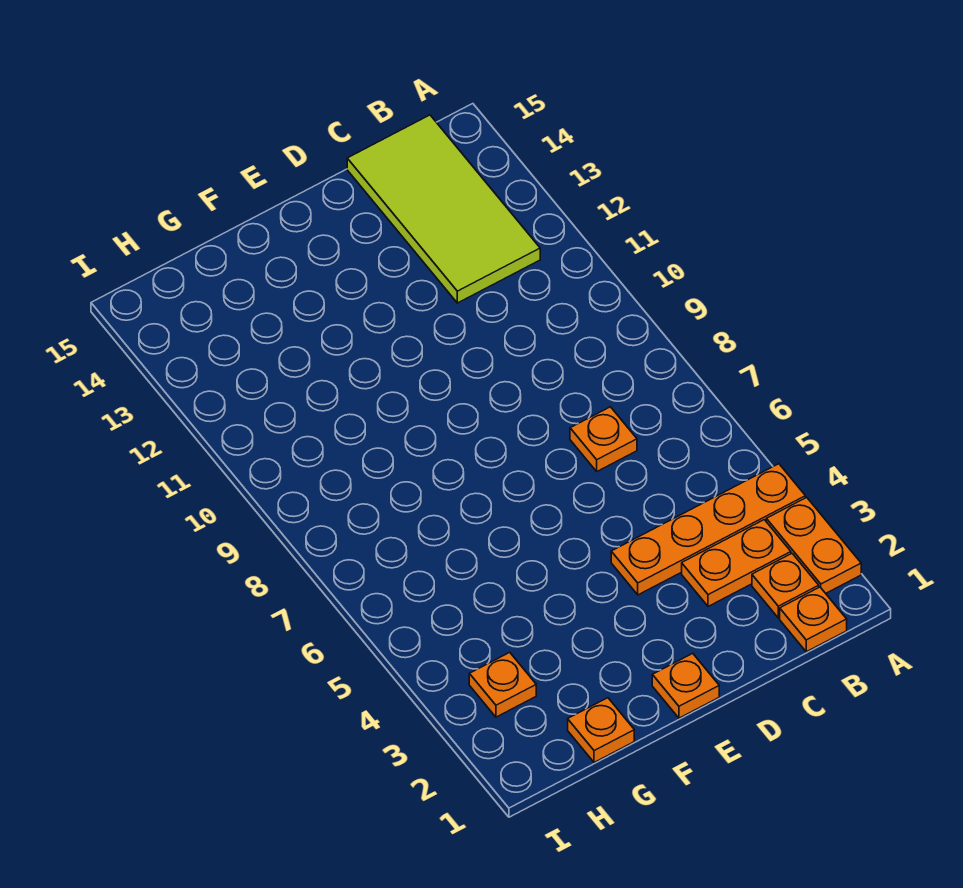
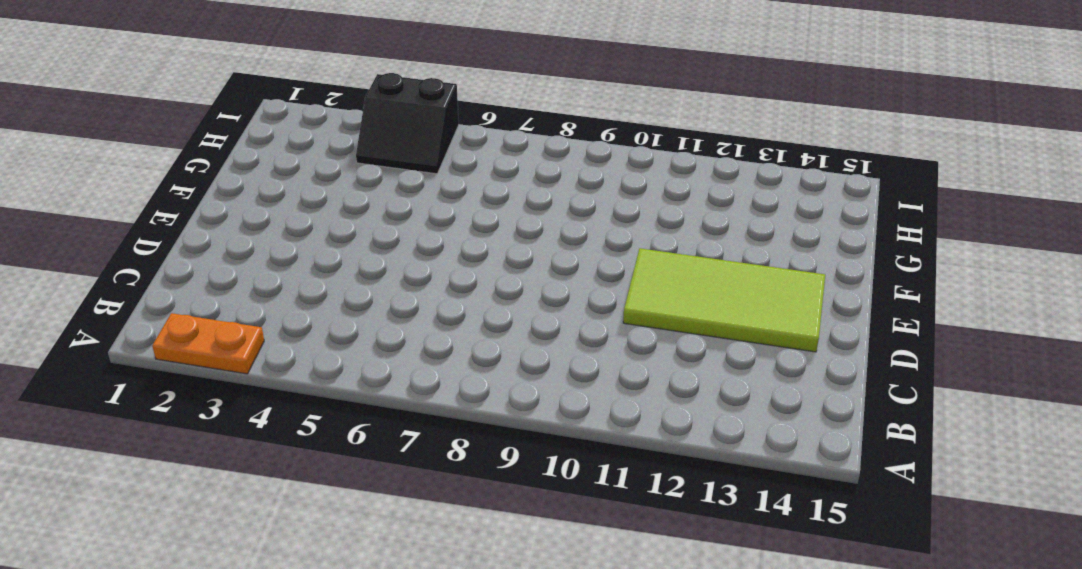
lime tile D11:E14 level 1 -> lime tile B12:C15 level 1
black slope H4:I5 level 1 top I -> none
none -> orange plate A4:D4 level 1
none -> orange plate B1 level 1

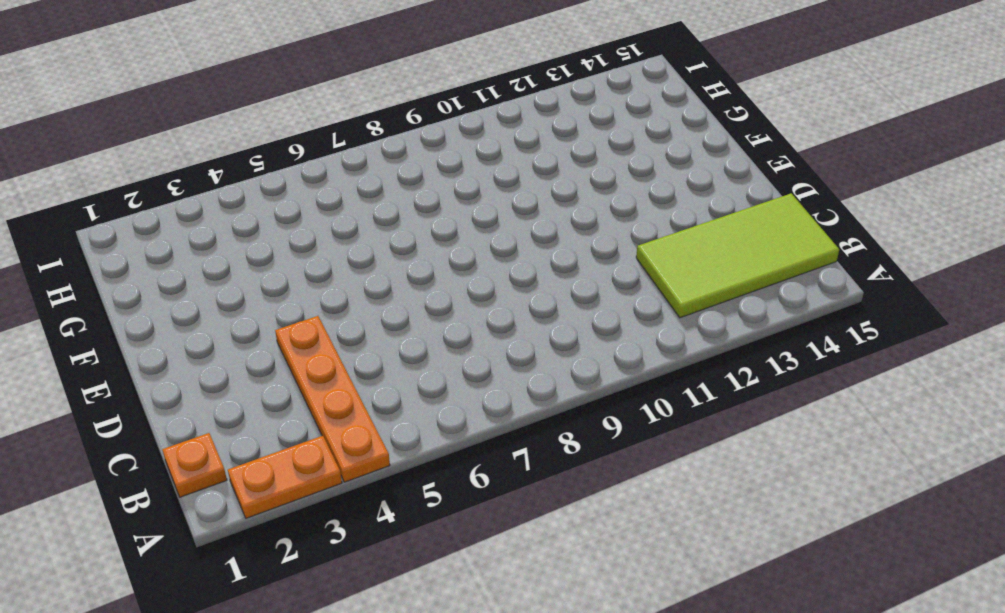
none -> orange plate B2 level 1
none -> orange plate B3:C3 level 1

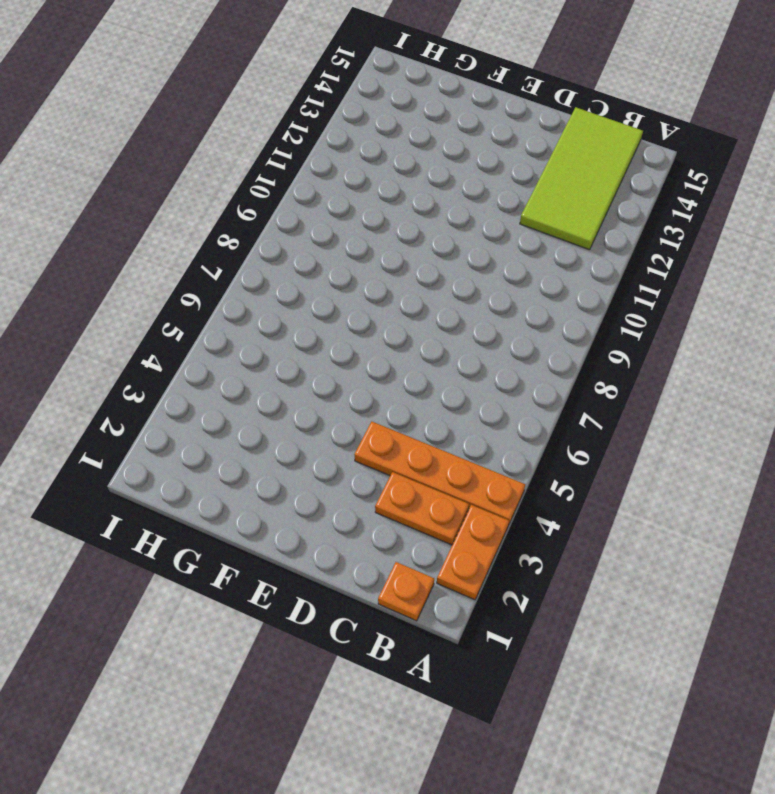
none -> orange plate B2 level 1
none -> orange plate C7 level 1

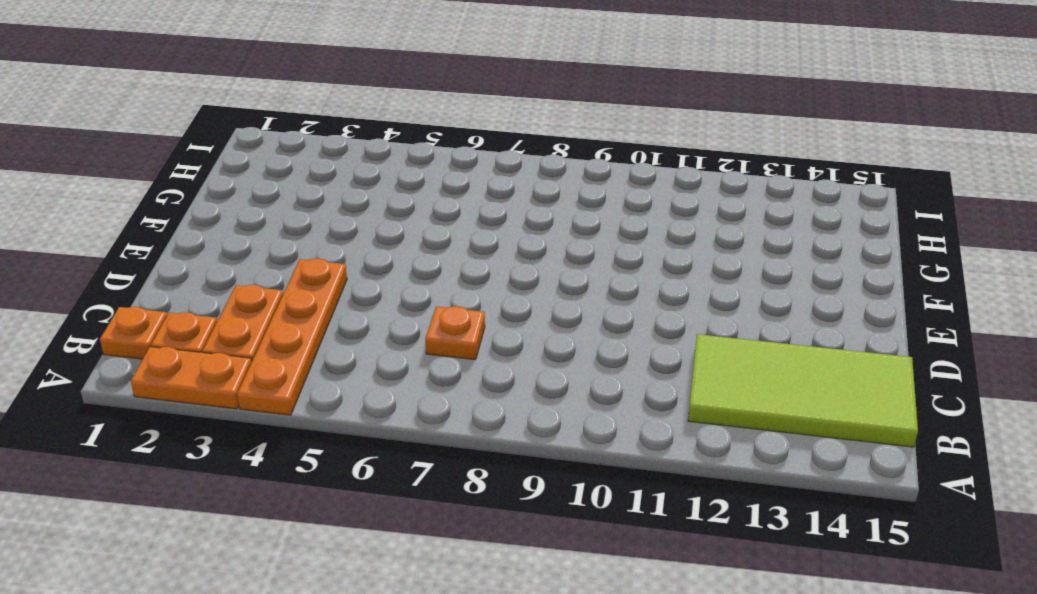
none -> orange plate E1 level 1
none -> orange plate G1 level 1

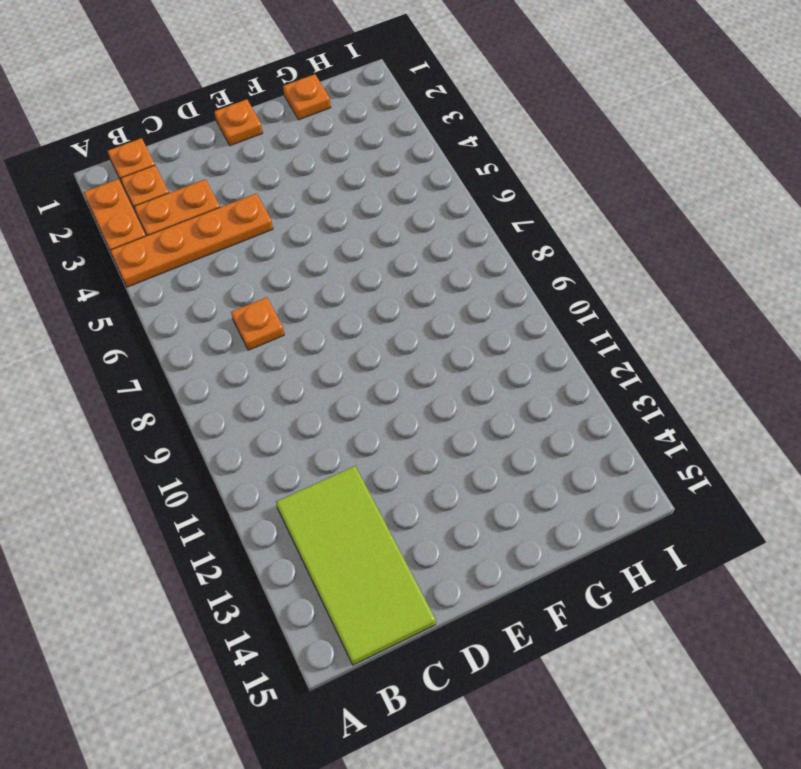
none -> orange plate H3 level 1

